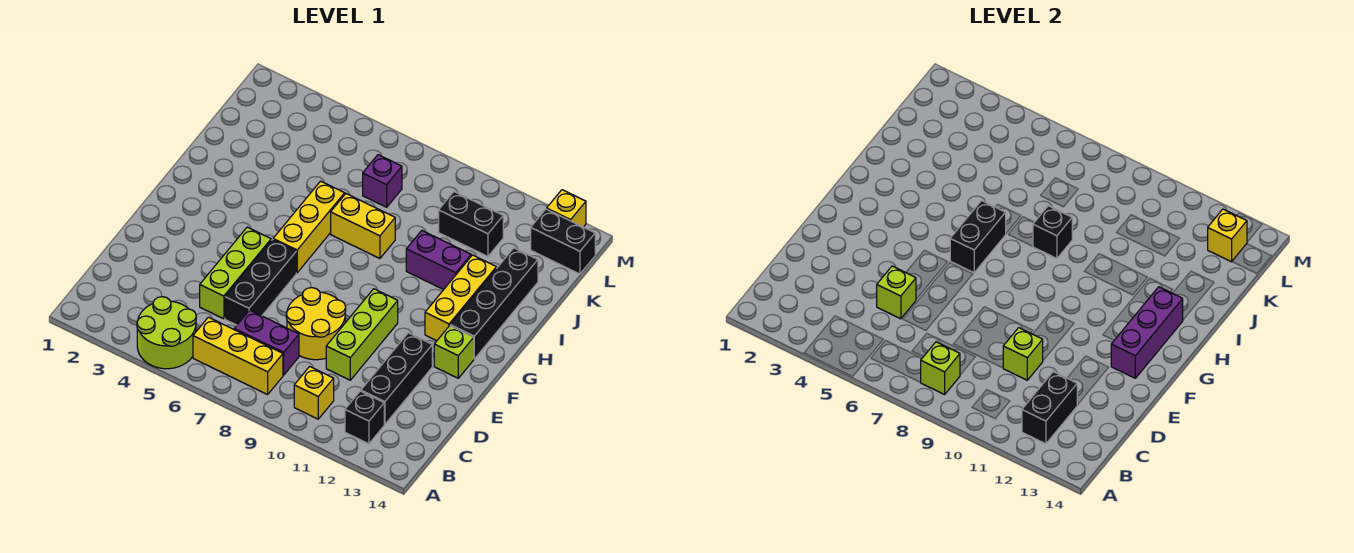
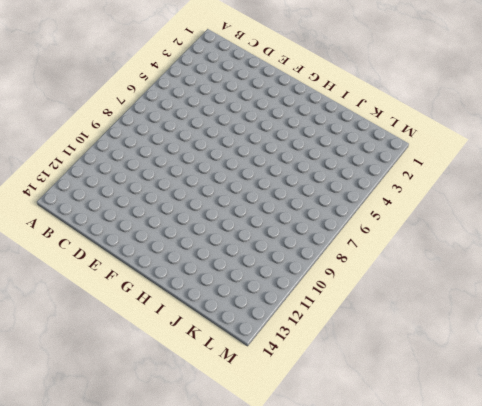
none -> lime round brick A4:B5 level 1
none -> yellow brick B6:B8 level 1
none -> yellow brick B10 level 1

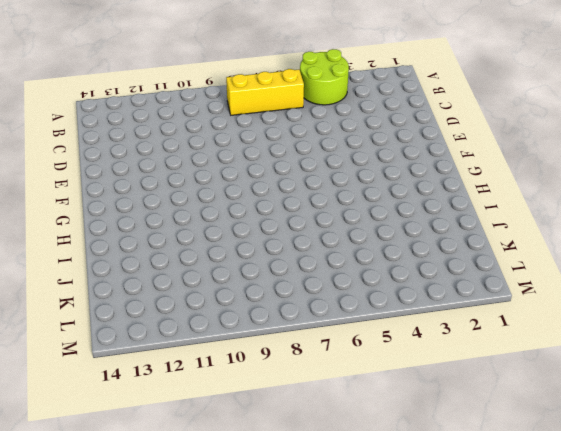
none -> yellow brick B10 level 1
none -> black brick B12 level 1
none -> purple brick C7:C8 level 1

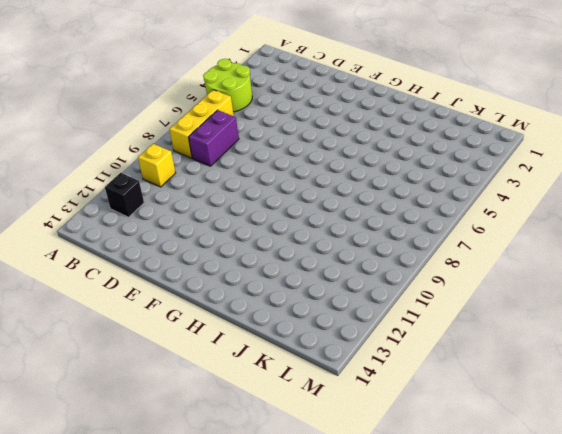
none -> black brick C12:E12 level 1
none -> lime brick D5:F5 level 1
none -> black brick D6:F6 level 1

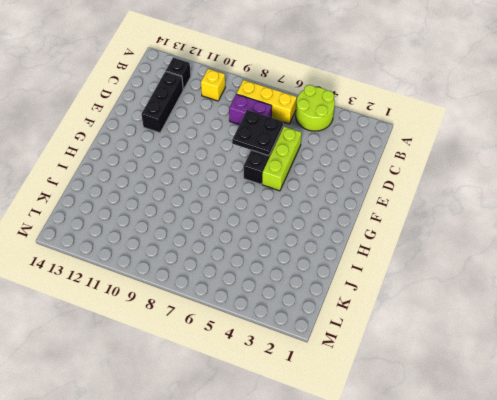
black plate D6:E7 level 2 -> none
none -> yellow round brick D8:E9 level 1
none -> lime brick D10:F10 level 1
none -> lime brick F13 level 1

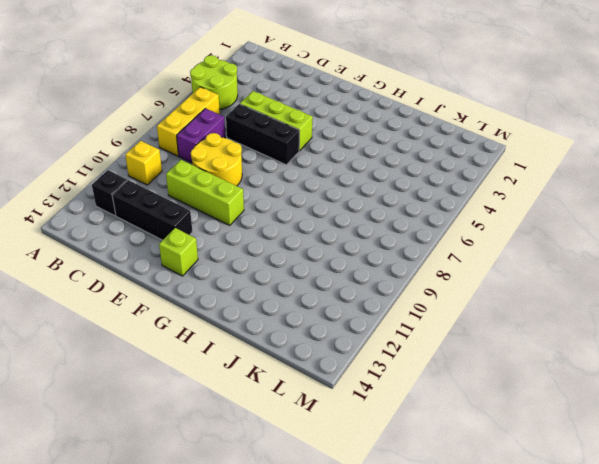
none -> yellow brick G6:I6 level 1
none -> yellow brick G12:I12 level 1
none -> black brick G13:J13 level 1

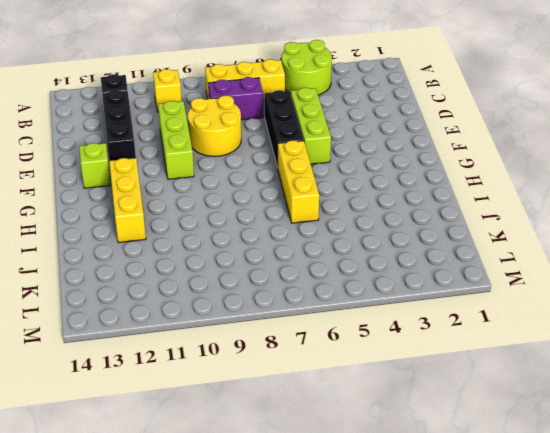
none -> black brick G13:J13 level 1
none -> yellow brick I7:I8 level 1
none -> purple brick I10:I11 level 1

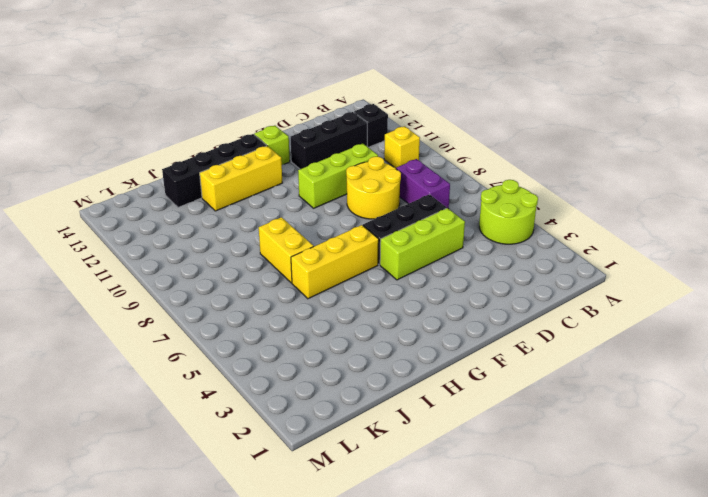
none -> yellow brick B6:B8 level 1
none -> purple brick I10:I11 level 1
none -> purple brick K7 level 1

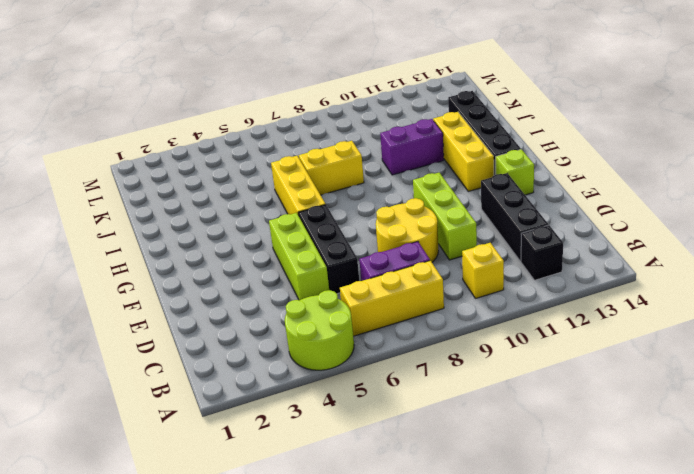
none -> purple brick K7 level 1
none -> black brick K10:K11 level 1
none -> black brick L13:L14 level 1

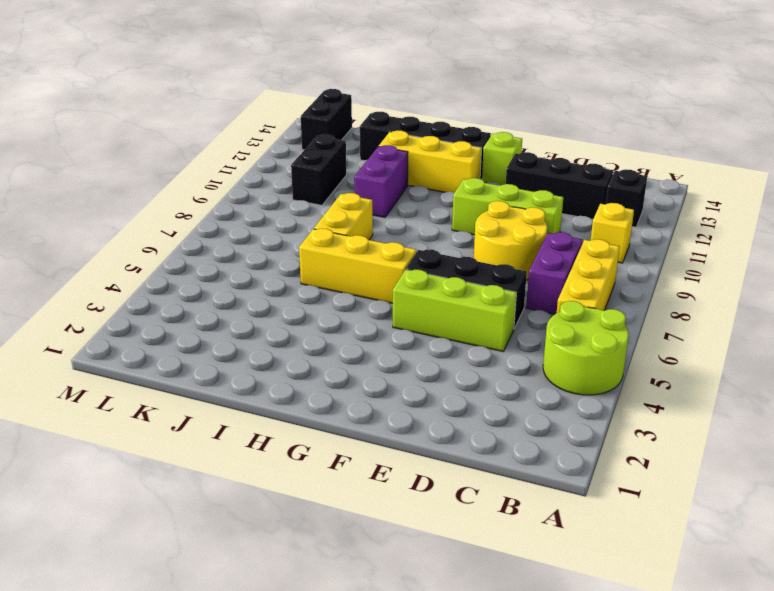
none -> purple brick K7 level 1
none -> yellow brick M13 level 1
none -> lime brick B8 level 2

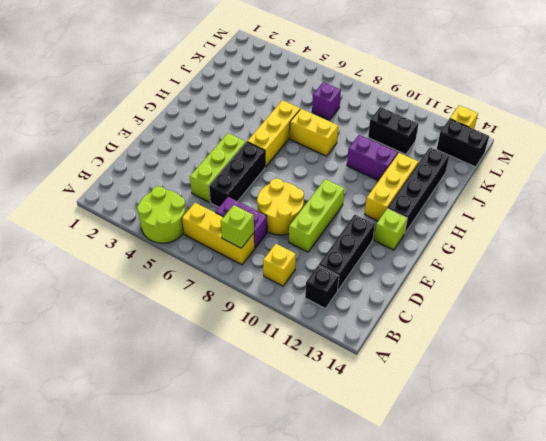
none -> black brick B12:C12 level 2
none -> lime brick D5 level 2
none -> lime brick D10 level 2

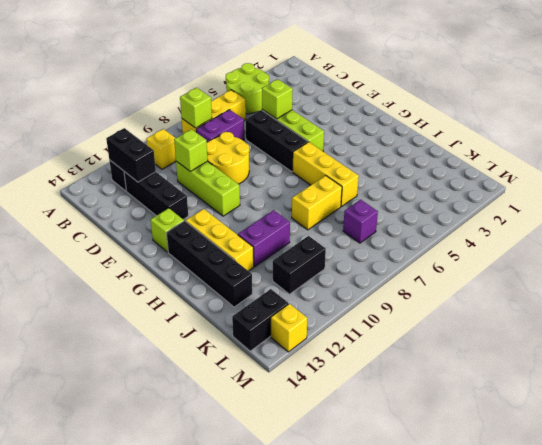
none -> purple brick F13:H13 level 2
none -> black brick G6:H6 level 2
none -> black brick I8 level 2

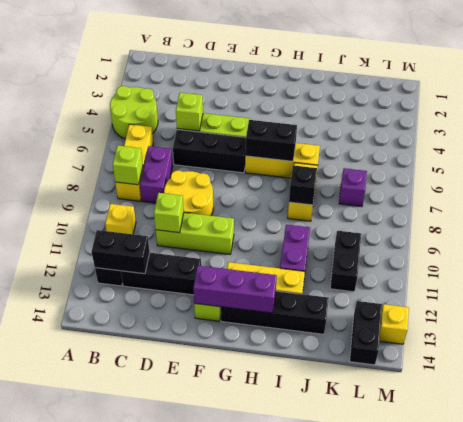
none -> yellow brick L13 level 2

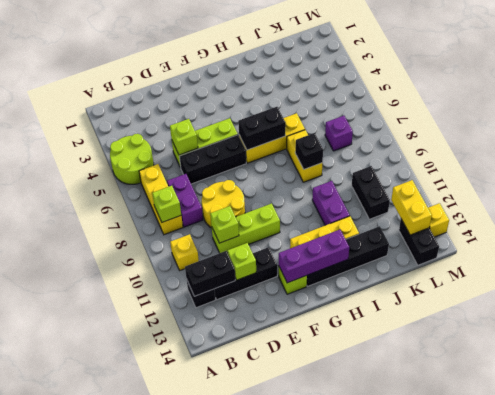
lime brick D12 level 2 -> none
yellow brick L12:L13 level 2 -> yellow brick L13 level 2

